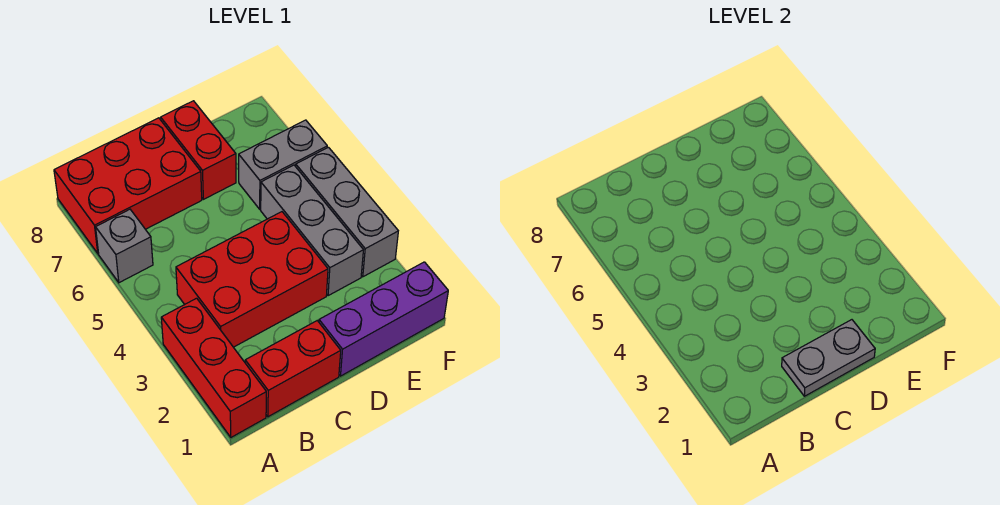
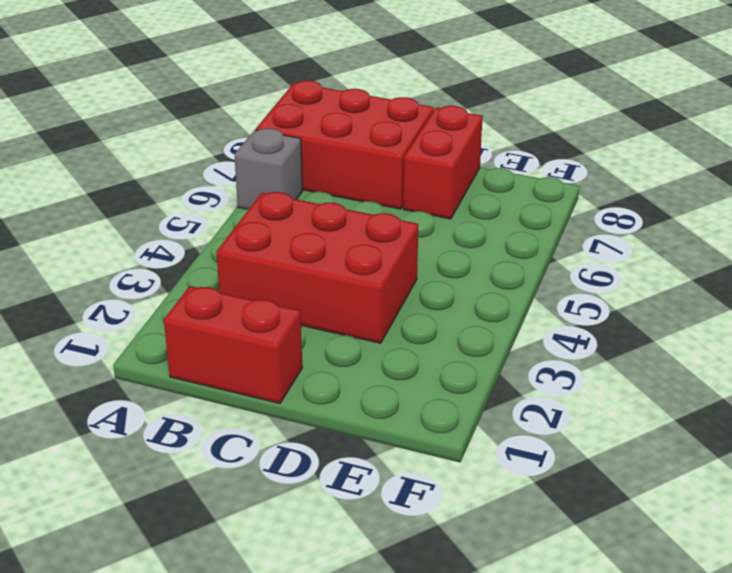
none -> red brick A1:A3 level 1
none -> purple brick D1:F1 level 1

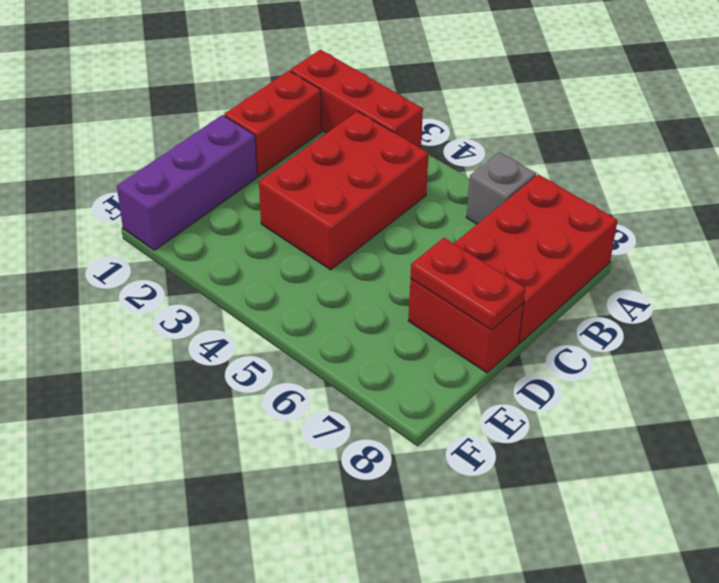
red plate D7:D8 level 2 -> none
none -> grey brick E3:E5 level 1
none -> grey brick E6:F6 level 1

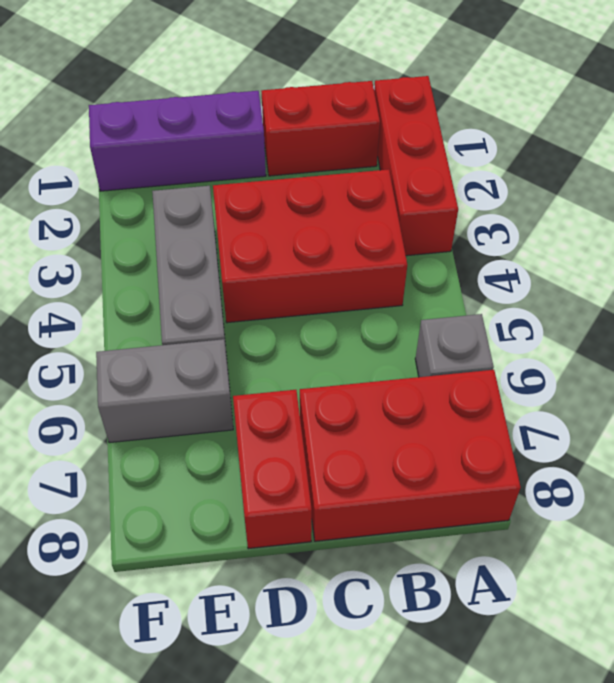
none -> grey brick F3:F5 level 1
none -> grey plate C1:D1 level 2

